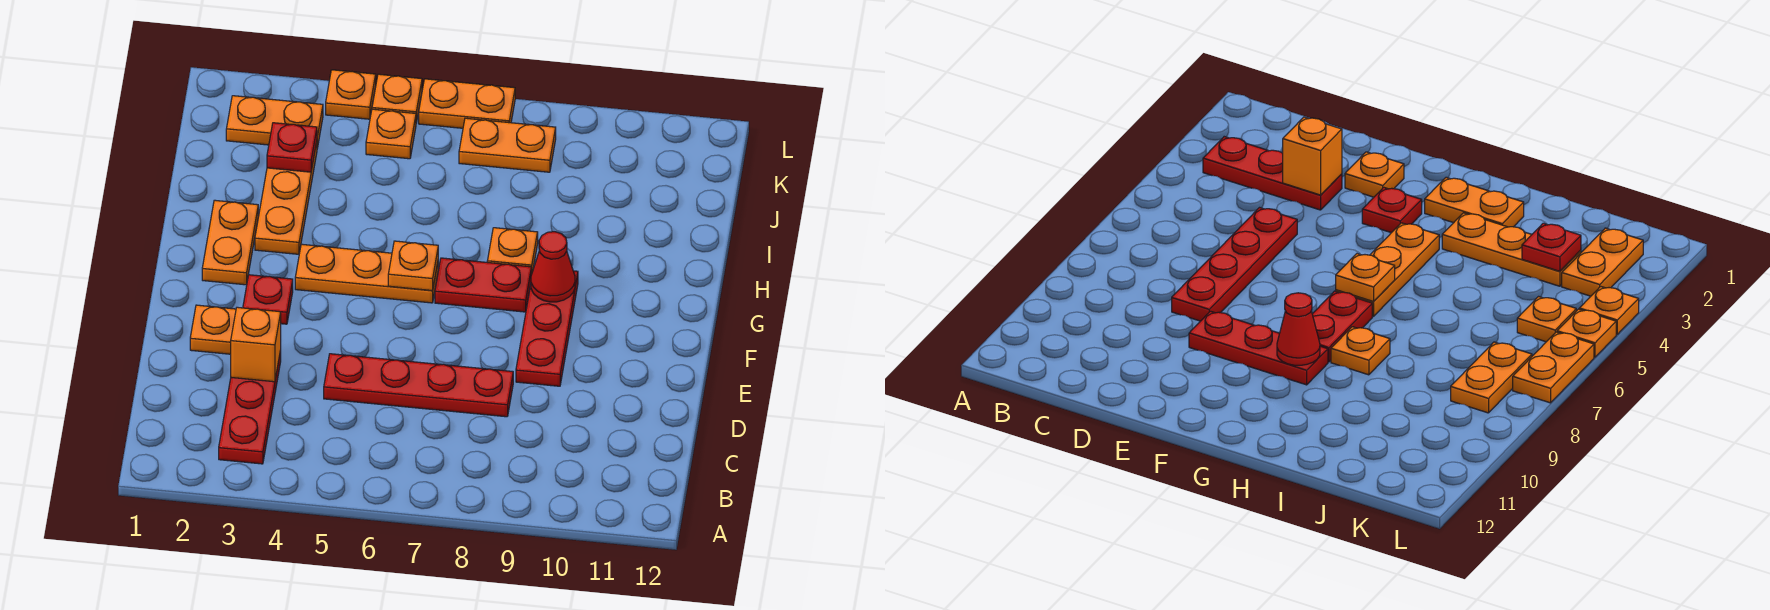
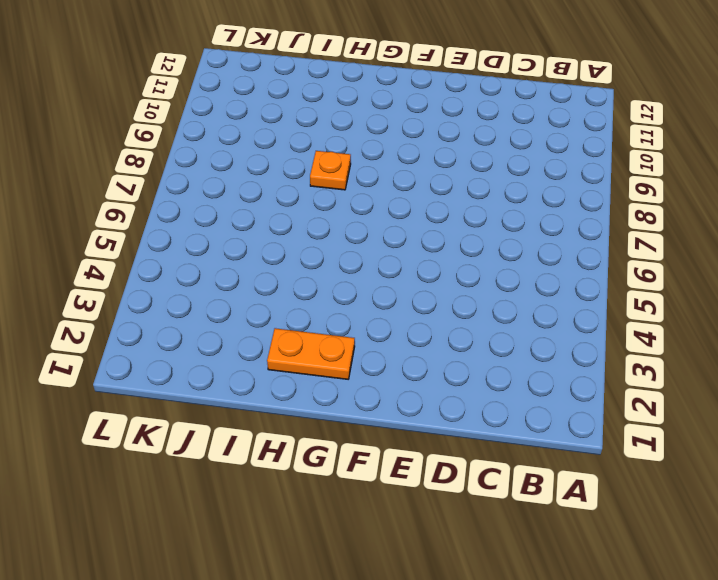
none -> red plate B3:D3 level 1
none -> red plate D5:D8 level 1
none -> orange plate E2 level 1

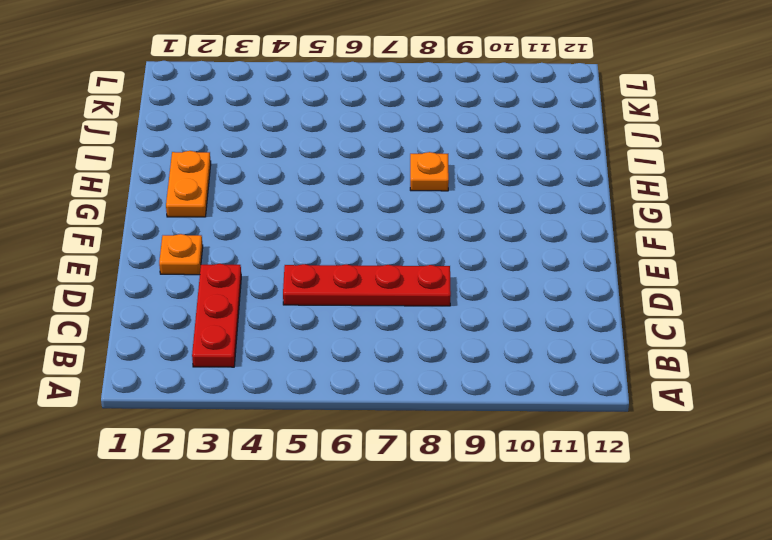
none -> red plate E9:G9 level 1
none -> red plate F3 level 1
none -> orange plate G4:G6 level 1

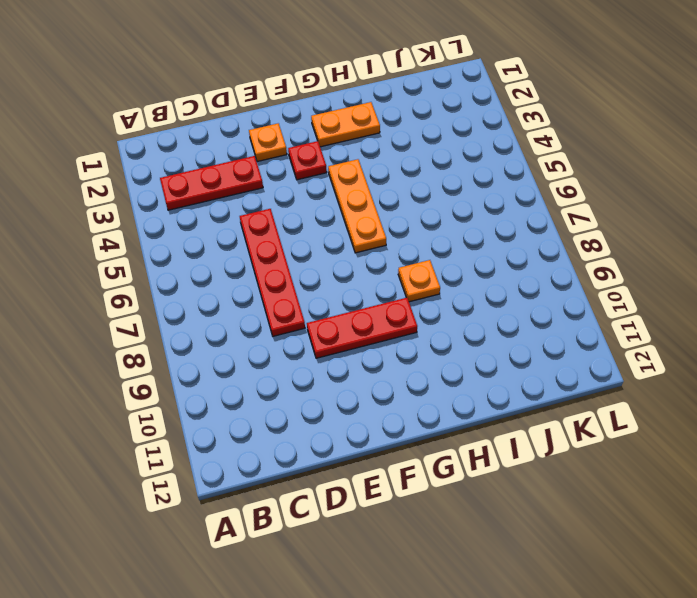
none -> red plate G7:G8 level 1
none -> orange plate H3:J3 level 1
none -> orange plate K2:K3 level 1

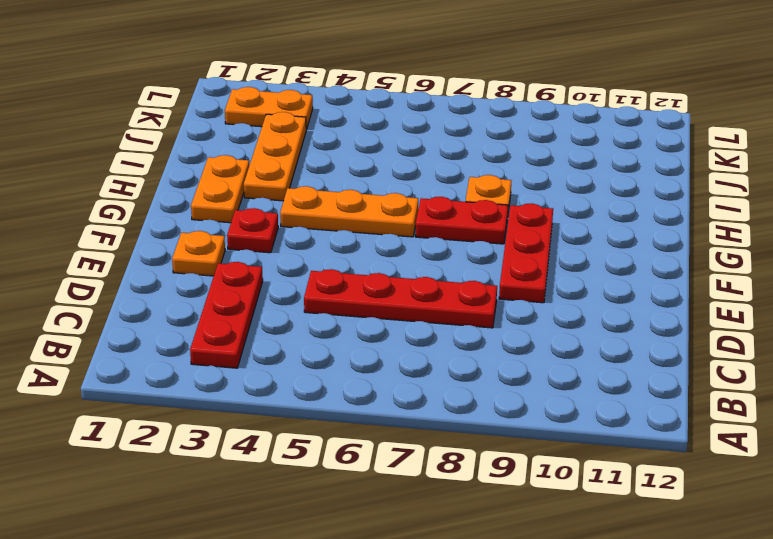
none -> orange plate K5 level 1
none -> orange plate K7:K8 level 1
none -> orange plate L4 level 1

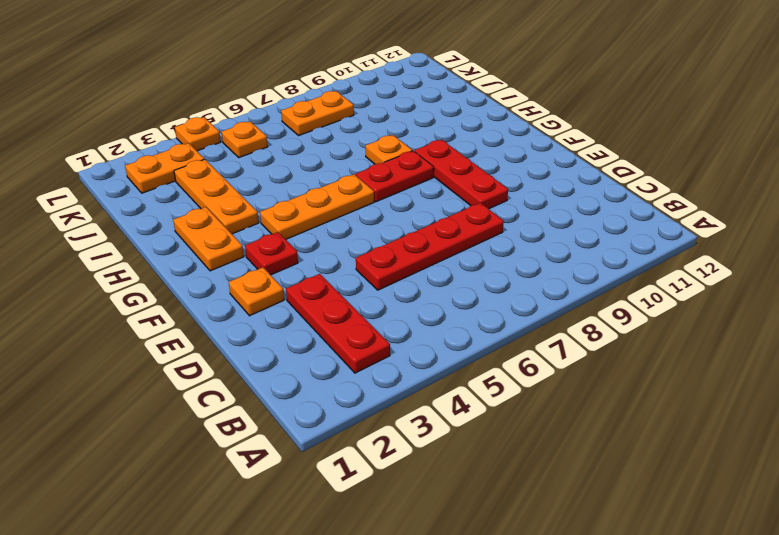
none -> orange plate L5 level 1
none -> orange plate L6:L7 level 1
none -> orange brick D3 level 2

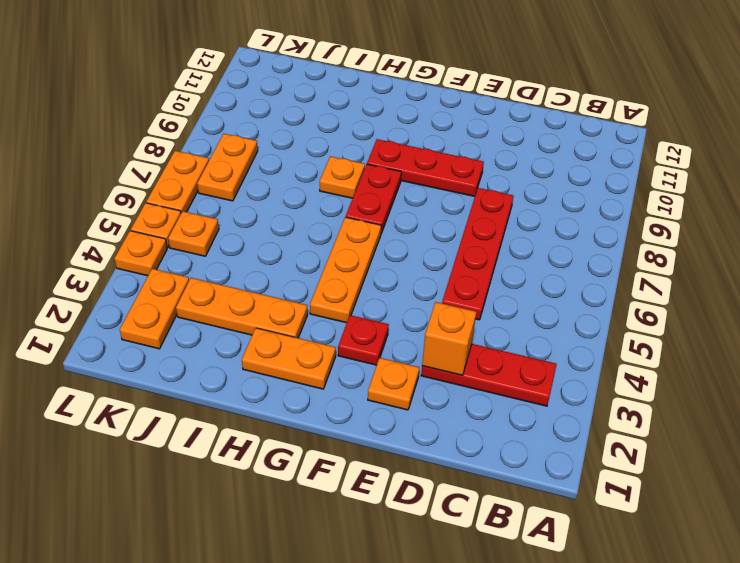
none -> orange plate G6 level 2
none -> red cone G9 level 2
none -> red plate J3 level 2

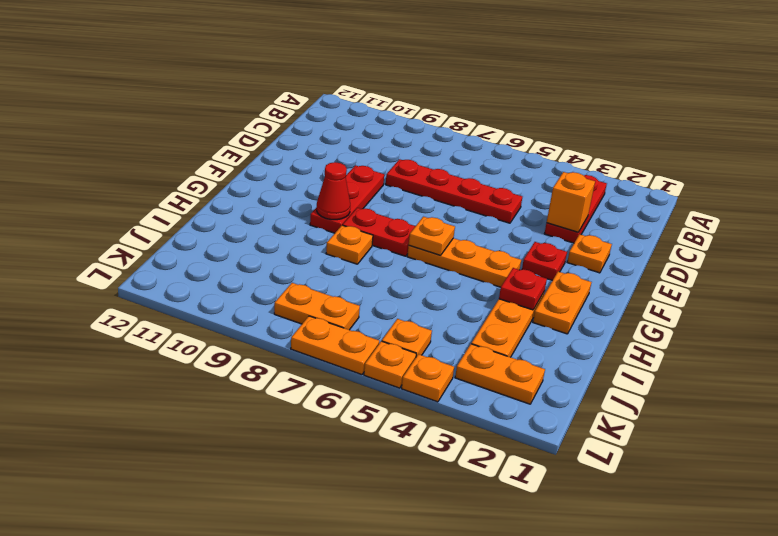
red plate H3 level 2 -> red plate J3 level 2

